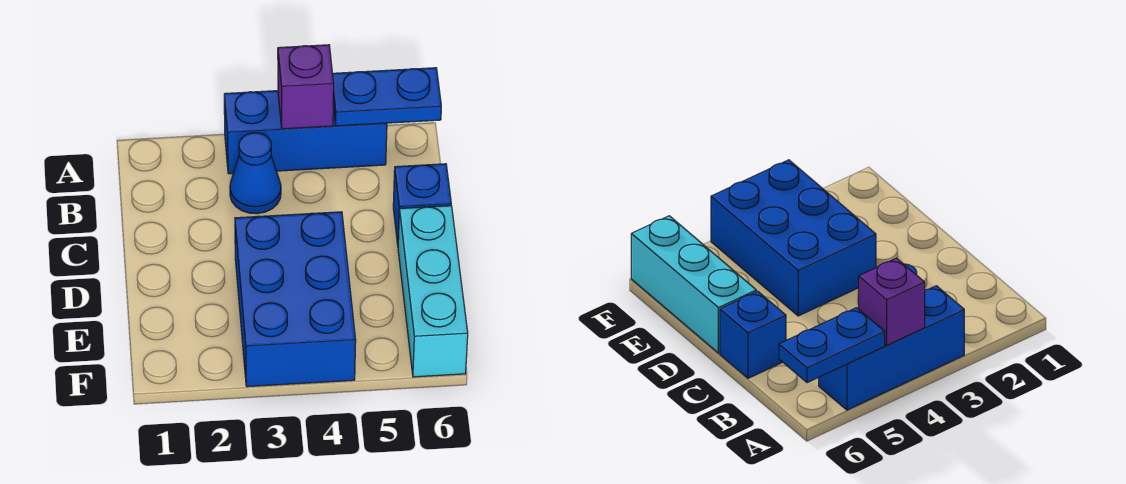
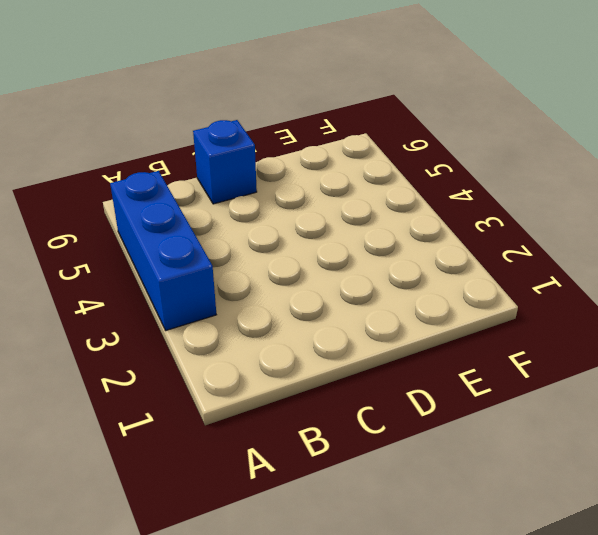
none -> blue cone B3 level 1
none -> blue brick D3:F4 level 1

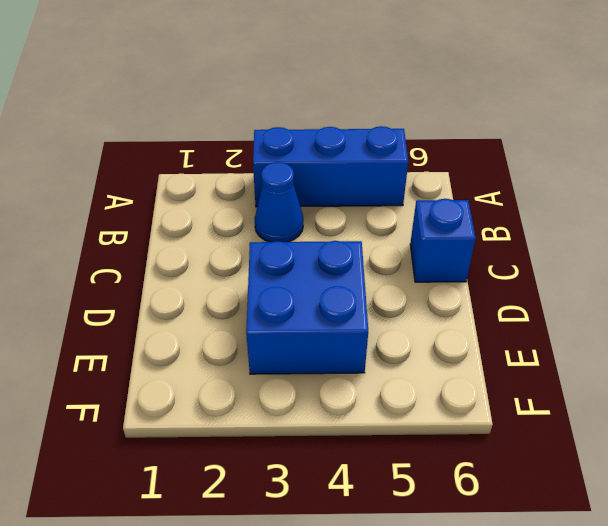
blue brick D3:E4 level 1 -> blue brick D3:F4 level 1
none -> cyan brick D6:F6 level 1
none -> purple brick A4 level 2

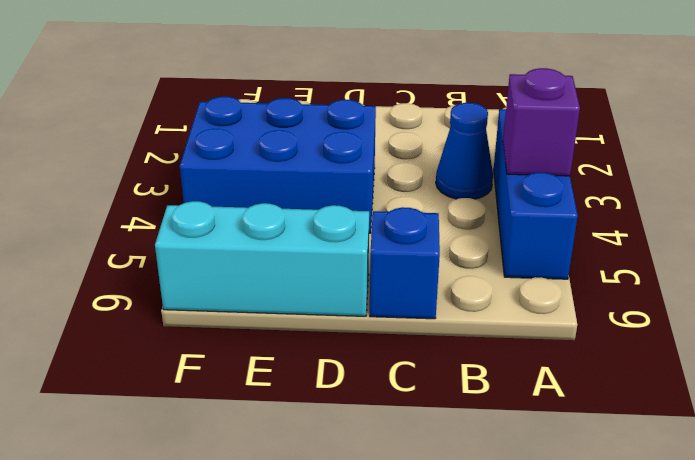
none -> blue plate A5:A6 level 2

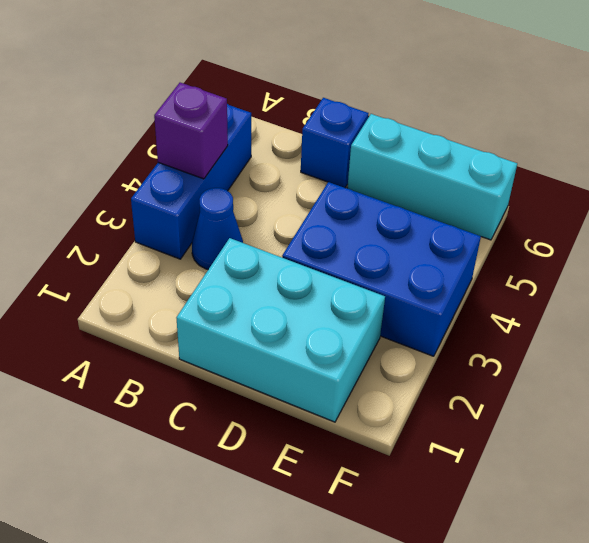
cyan brick C1:E2 level 1 -> none
none -> blue plate A5:A6 level 2

